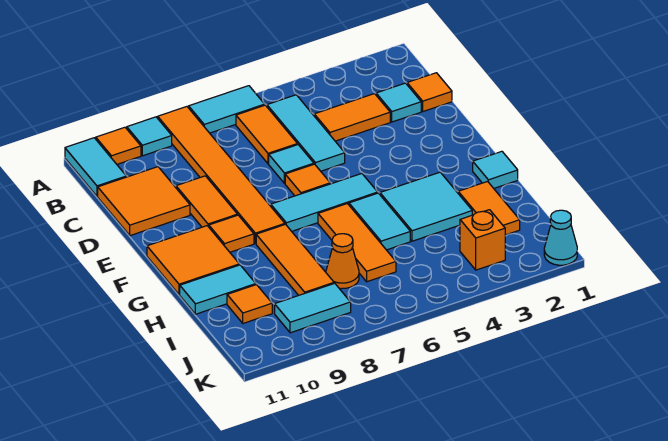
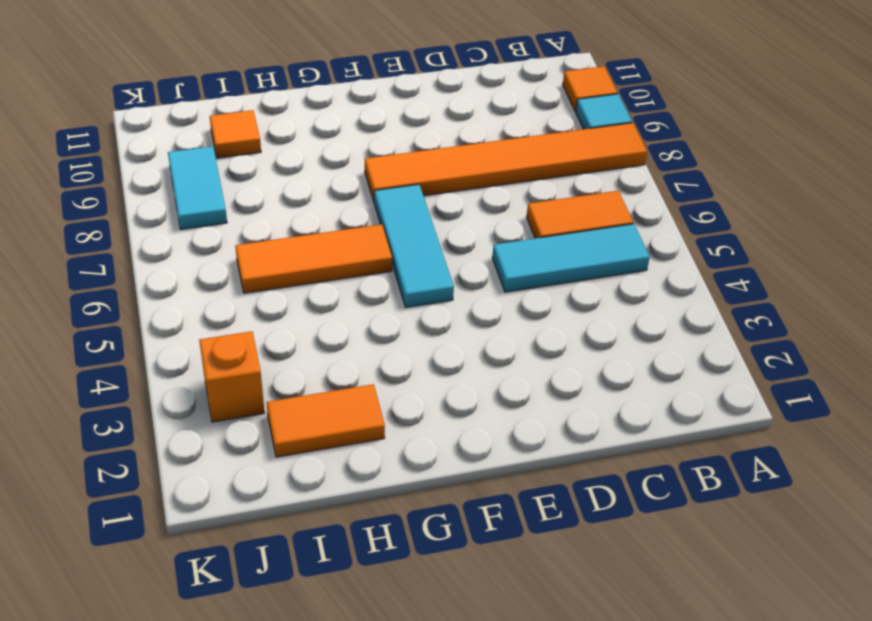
none -> cyan tile A6:A7 level 1
none -> cyan tile A11:B11 level 1
none -> orange tile C1 level 1

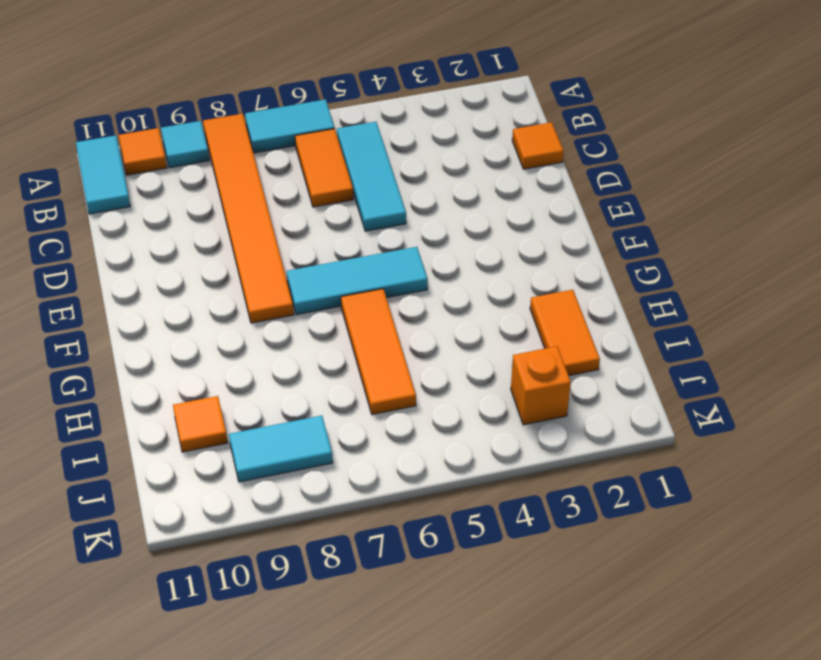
none -> cyan tile C2 level 1
none -> orange tile C3:C4 level 1
none -> orange tile C10:D11 level 1

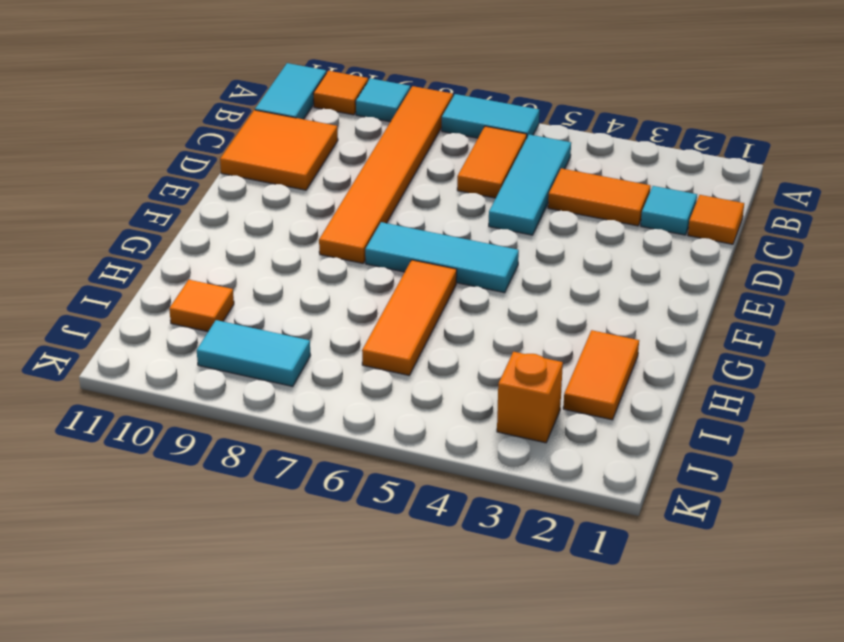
none -> cyan tile D6 level 1
none -> orange tile D9:E9 level 1
none -> orange tile E6 level 1

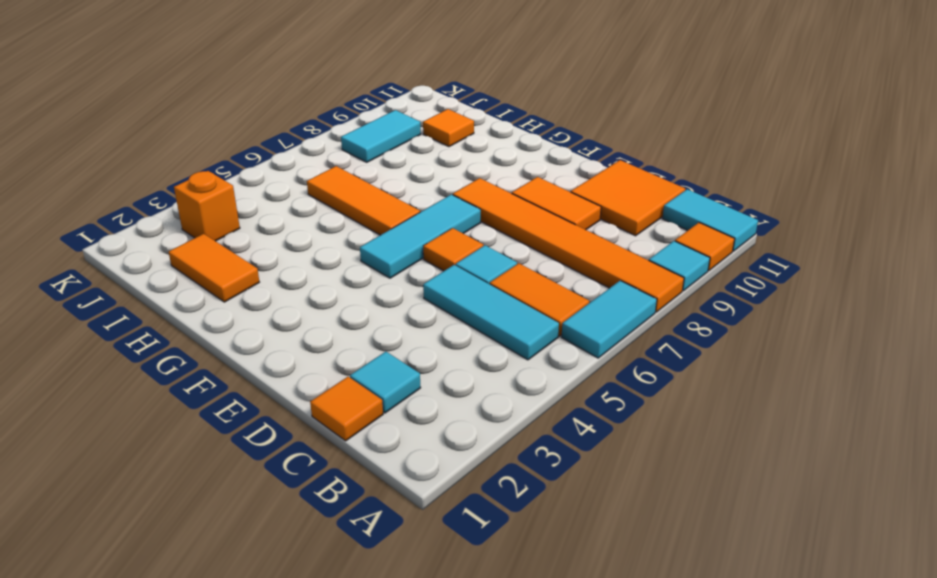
none -> orange tile C3:C4 level 1
none -> orange tile F9 level 1
none -> orange tile F10:G11 level 1

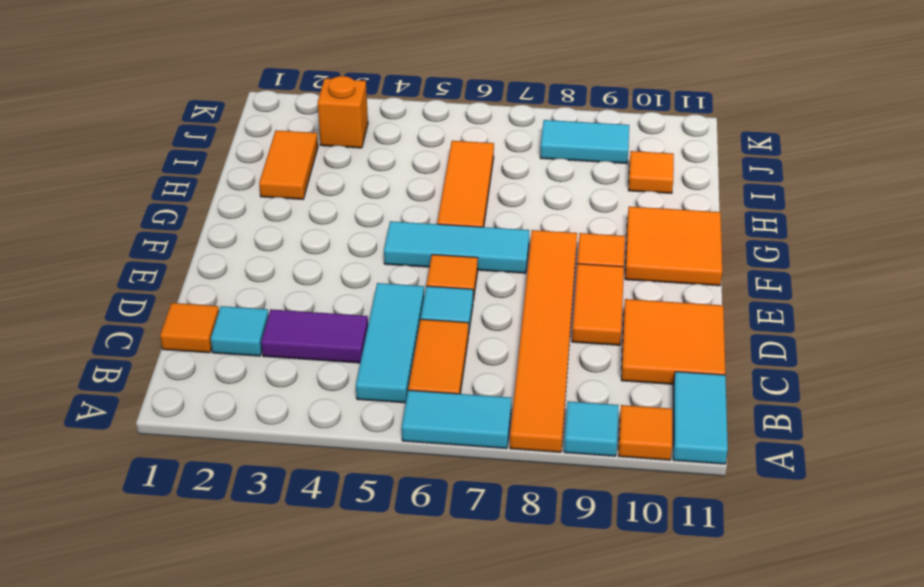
purple tile C3:C4 level 1 -> orange tile C3:C4 level 1
none -> cyan tile G1 level 1
none -> cyan tile G3:H4 level 1
none -> cyan tile G5:H5 level 1

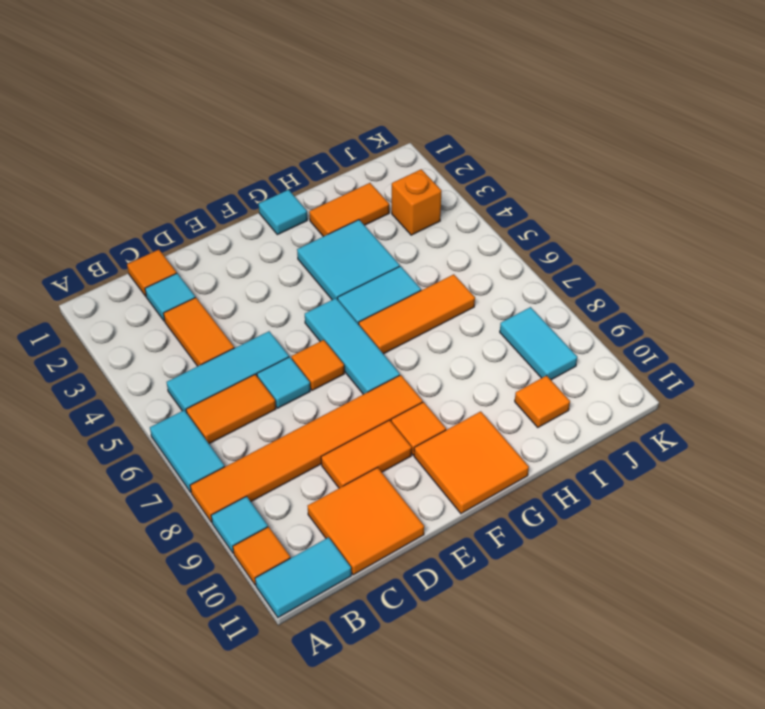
none -> orange tile G8:I8 level 1
none -> cyan tile H10:H11 level 1
none -> orange cone I7 level 1

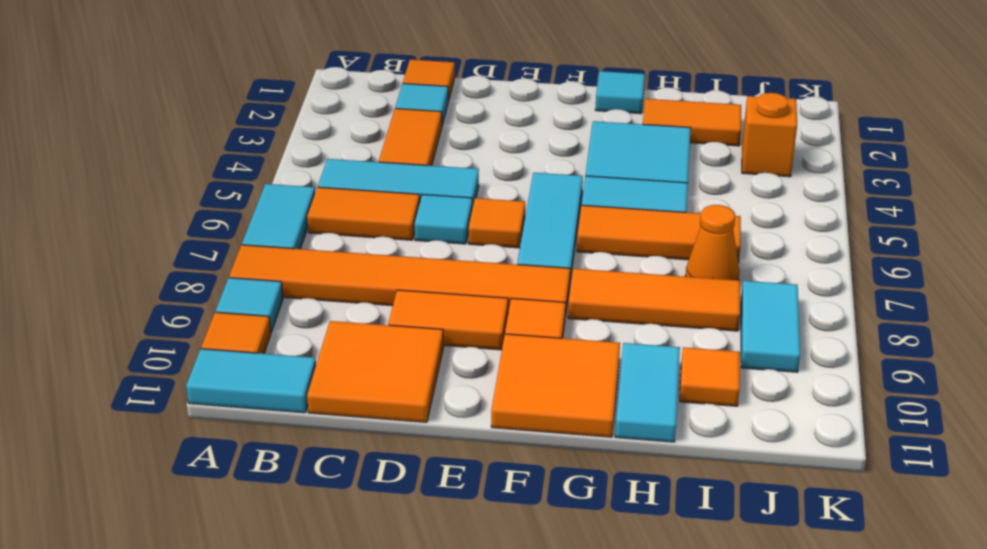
none -> cyan cone K1 level 1

